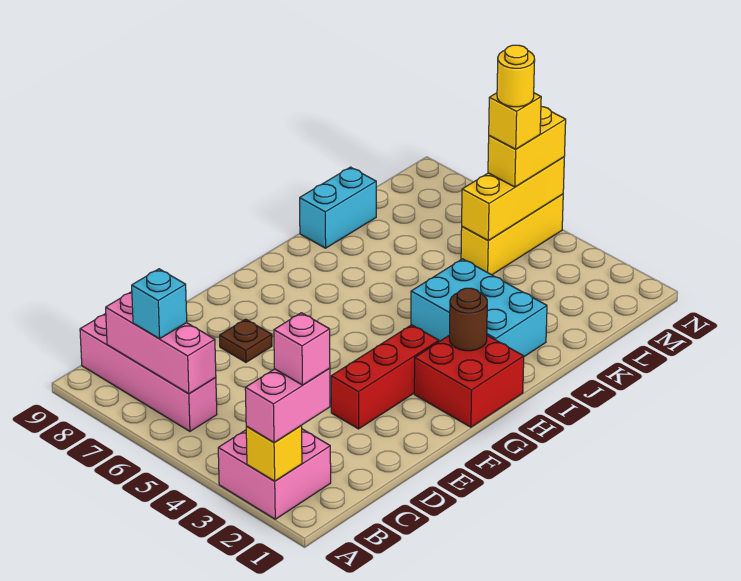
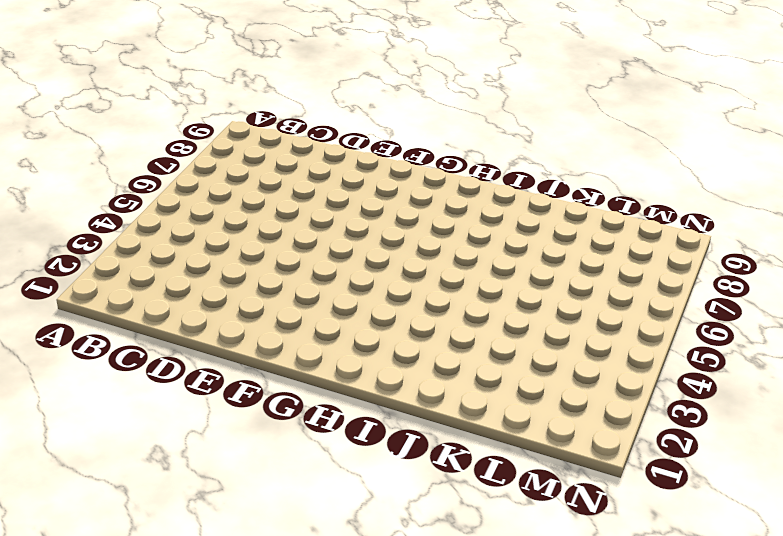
none -> pink brick A2:B3 level 1
none -> pink brick B6:B9 level 1
none -> red brick E3:G3 level 1

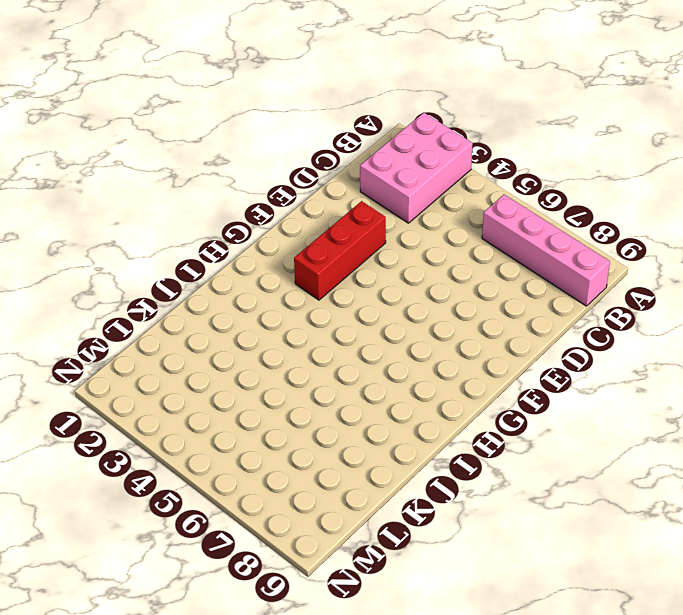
pink brick A2:C3 level 1 -> pink brick A2:B3 level 1
none -> brown plate E7 level 1
none -> red brick G1:H2 level 1
none -> cyan brick I2:J4 level 1

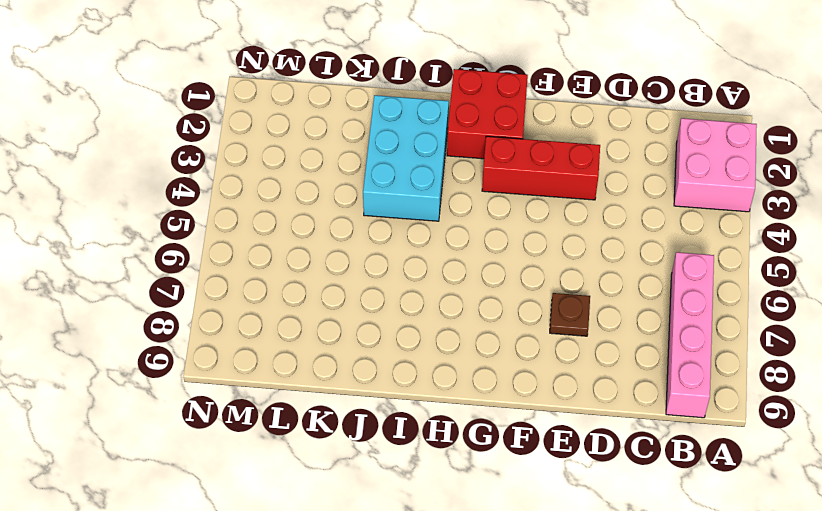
none -> cyan brick J9:K9 level 1
none -> yellow brick L5:N5 level 1
none -> yellow brick A2 level 2

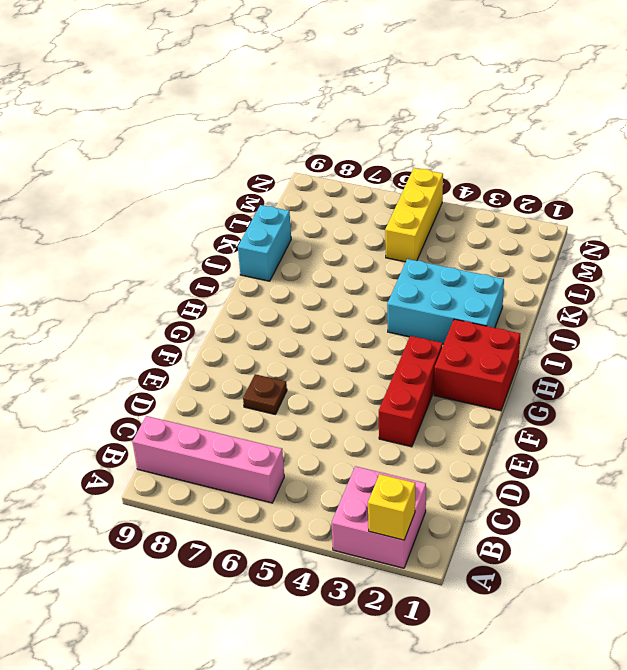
none -> pink brick B6:B8 level 2
none -> brown round brick H2 level 2
none -> yellow brick L5:N5 level 2

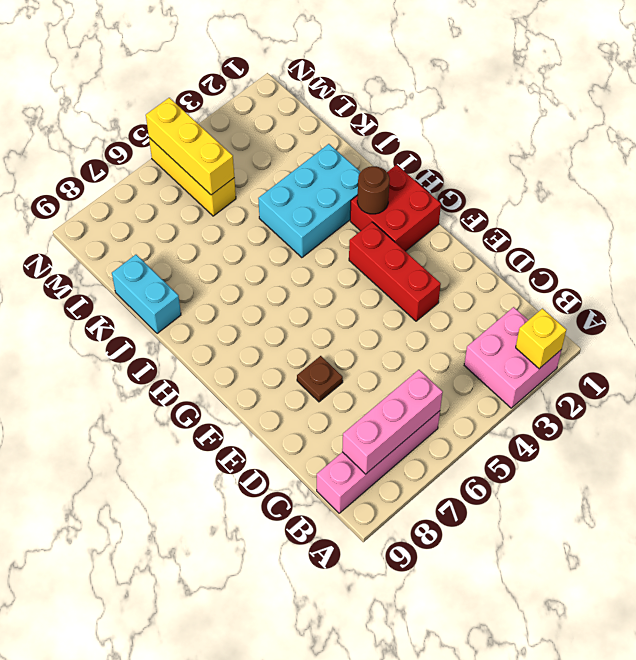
none -> pink brick A2:B2 level 3
none -> cyan brick B7 level 3
none -> yellow brick M5:N5 level 3

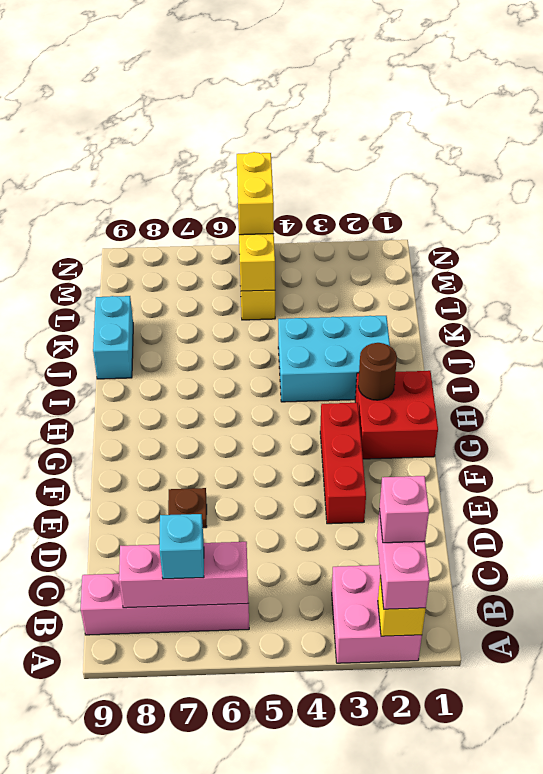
none -> yellow brick M5 level 4
none -> yellow round brick M5 level 5

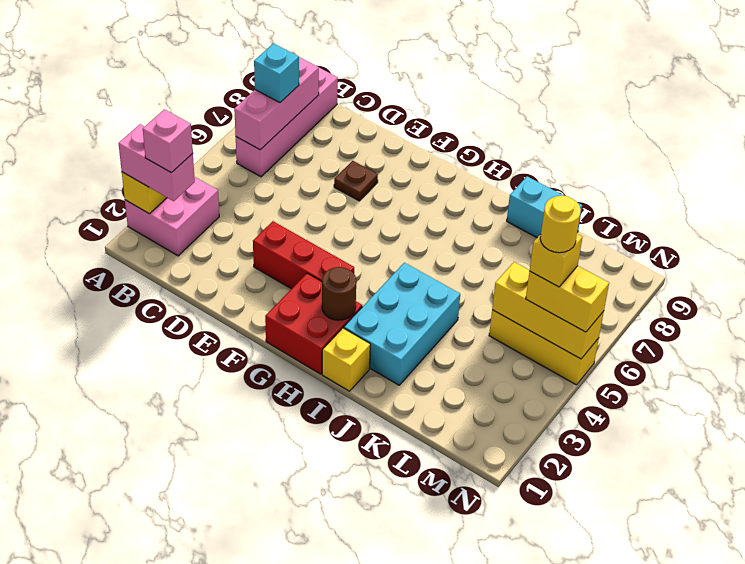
yellow brick I1 level 1 -> none

